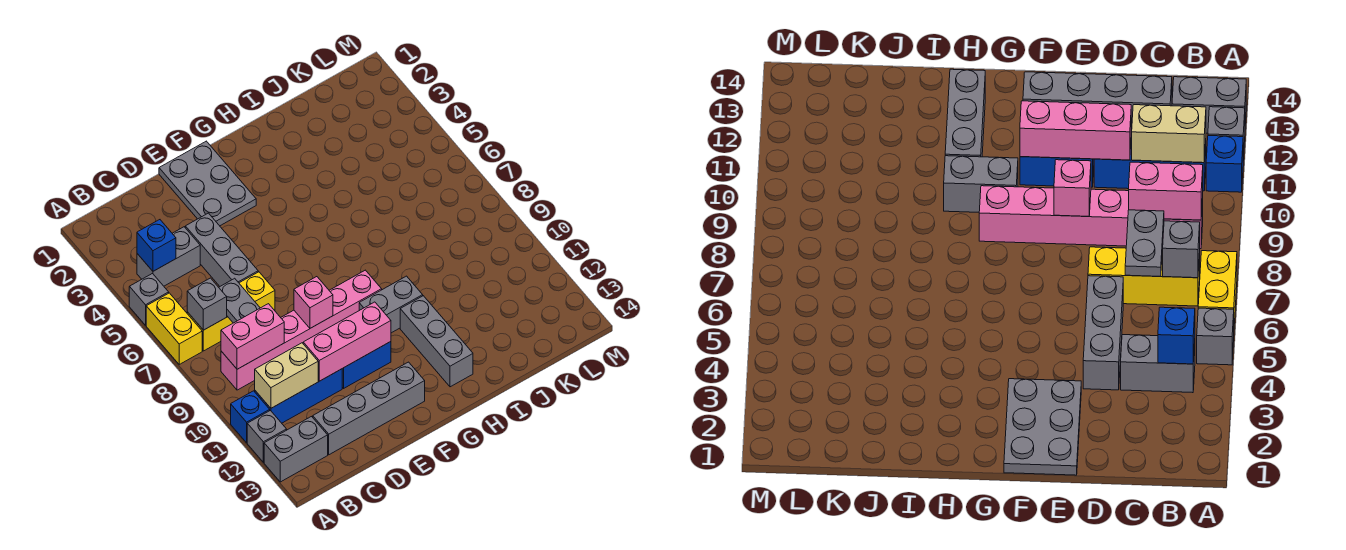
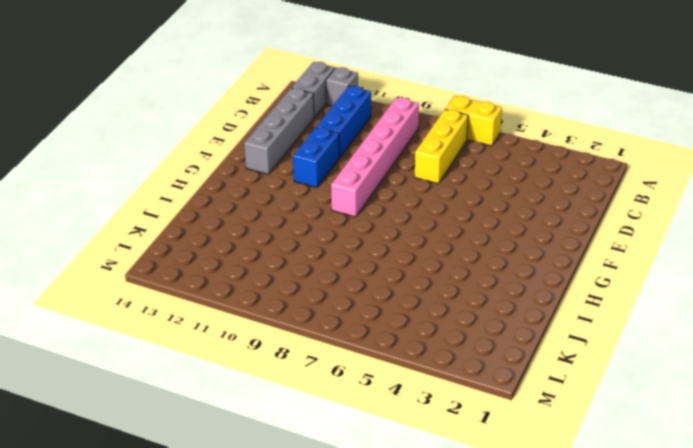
none -> grey brick A5 level 1
none -> blue brick A11 level 1
none -> grey brick B4:C4 level 1

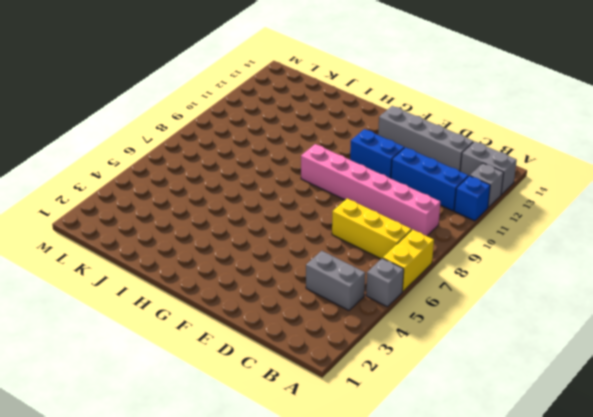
none -> grey brick D4:D6 level 1
none -> grey plate E1:F3 level 1
none -> grey brick G10:H10 level 1

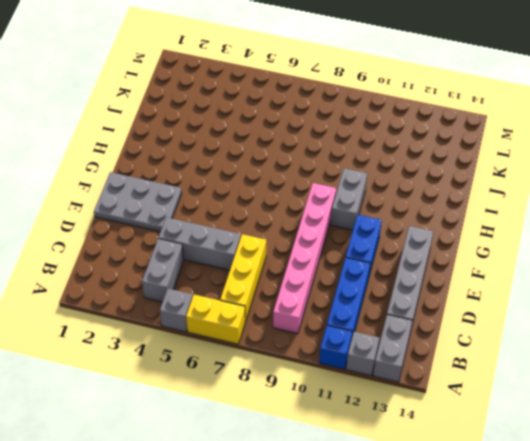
none -> grey brick H11:H13 level 1
none -> blue brick B4 level 2
none -> grey brick B7 level 2

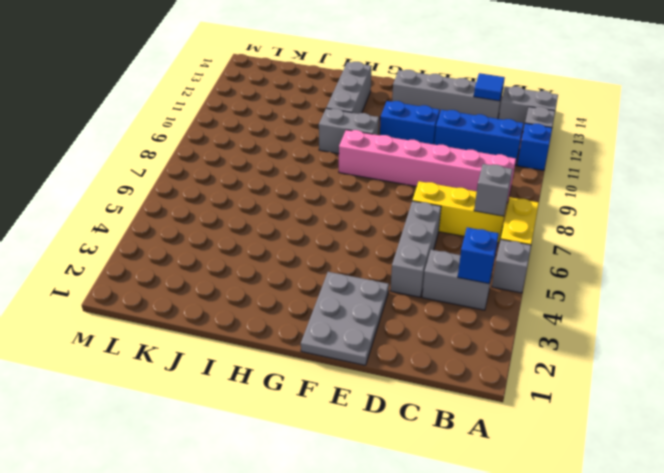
blue tile C13 level 2 -> none
none -> pink brick B9:C9 level 2
none -> tan brick B11:C11 level 2
none -> grey plate C7:C8 level 2

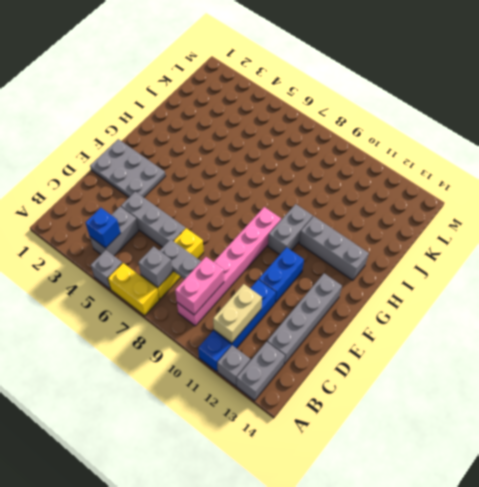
none -> pink brick D11:F11 level 2
none -> pink brick E9 level 2

